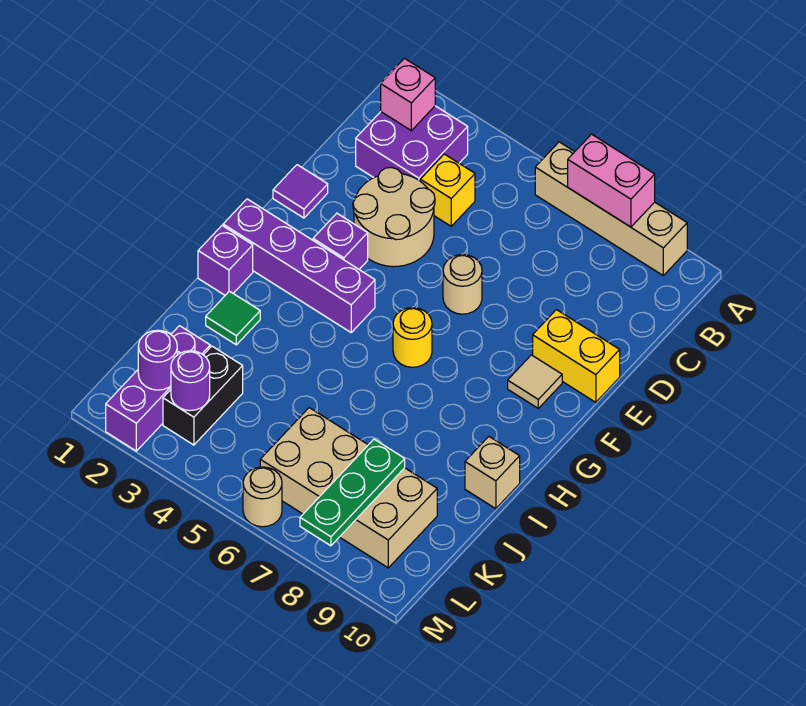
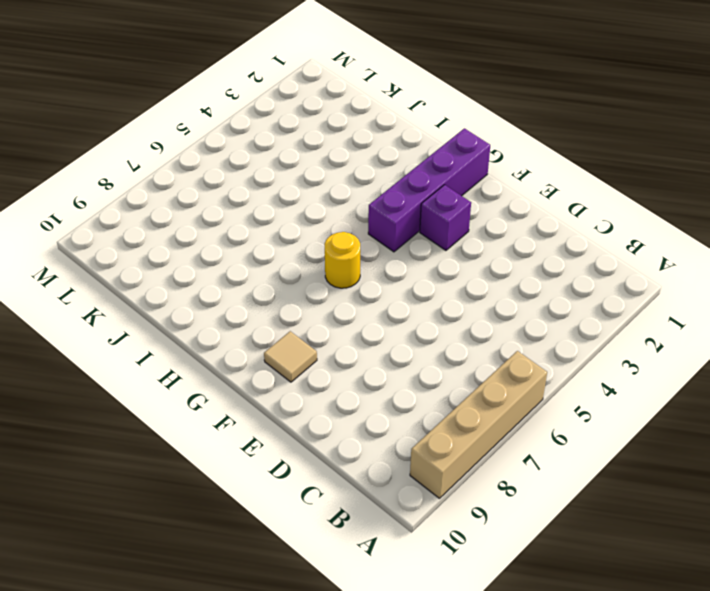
none -> purple brick B2:C3 level 1
none -> yellow brick C4 level 1
none -> tan round brick D3:E4 level 1

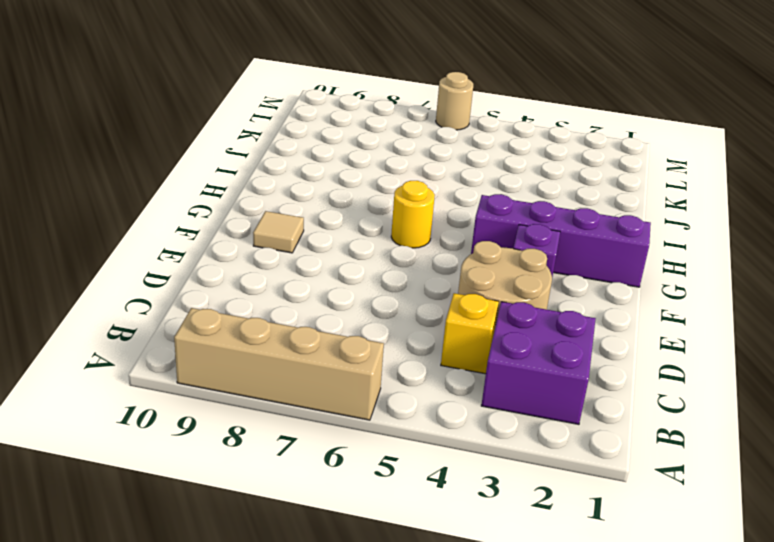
none -> purple tile E1 level 1
none -> tan round brick E6 level 1
none -> yellow brick E9:E10 level 1

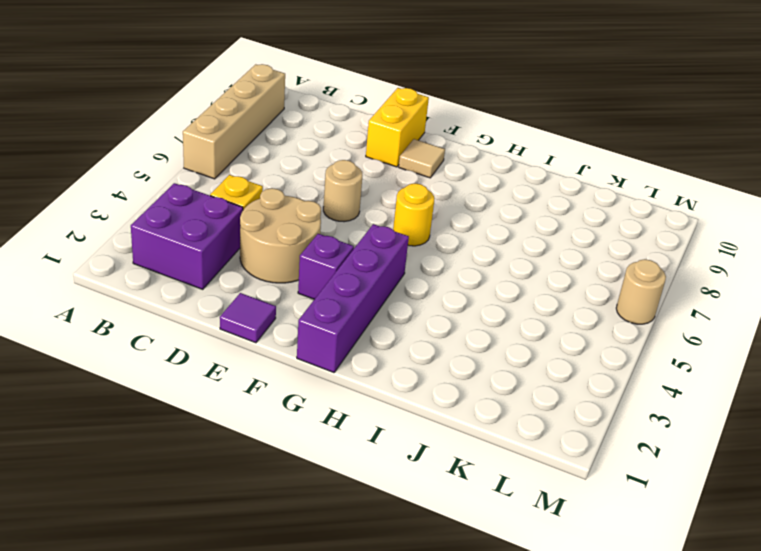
none -> purple brick H1 level 1
none -> green tile I2 level 1
none -> tan brick I10 level 1

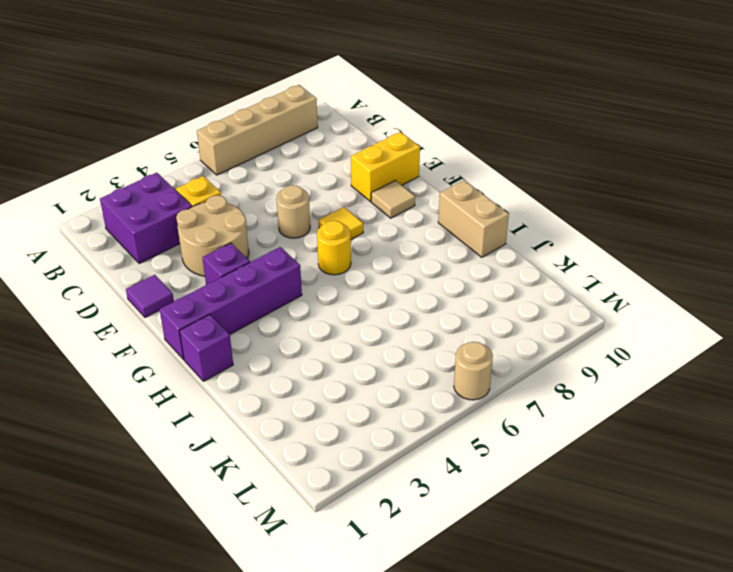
yellow tile F7 level 1 -> none
tan brick H10:I10 level 1 -> tan brick I10 level 1
none -> green tile I2 level 1
none -> purple brick K2:M2 level 1
none -> black brick K3:L3 level 1

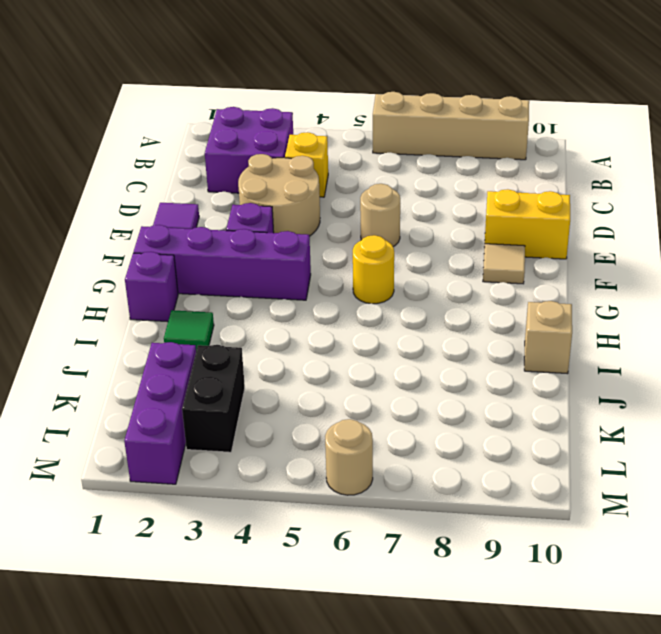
none -> tan brick K6:L9 level 1
none -> pink brick A7:A8 level 2
none -> pink brick B2 level 2

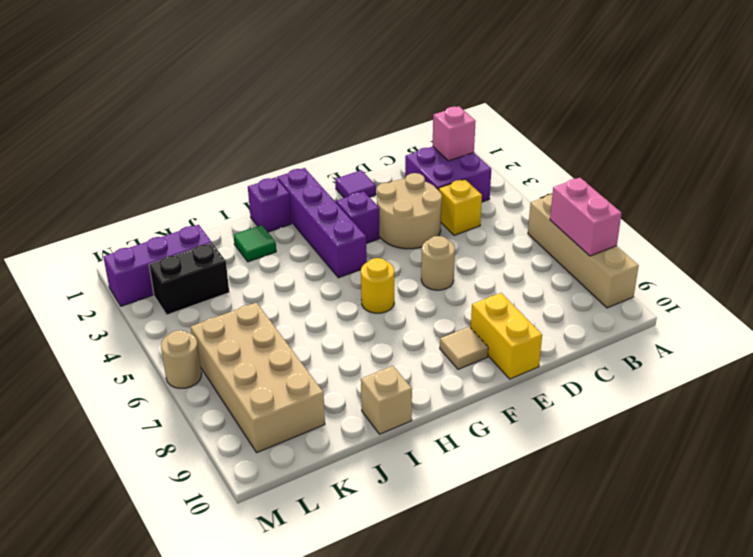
none -> green plate K8:M8 level 2
none -> purple round brick L2 level 2
none -> purple round brick L3 level 2

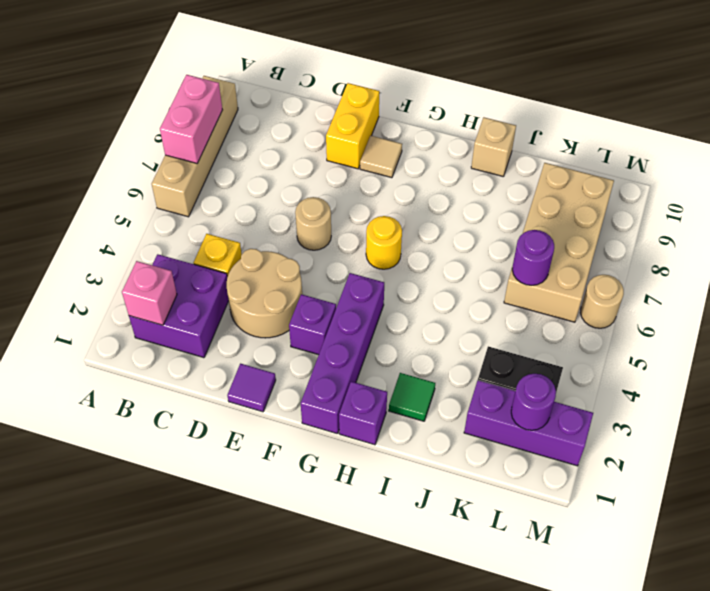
purple round brick K6 level 2 -> purple round brick L3 level 2
none -> green plate K8:M8 level 2

